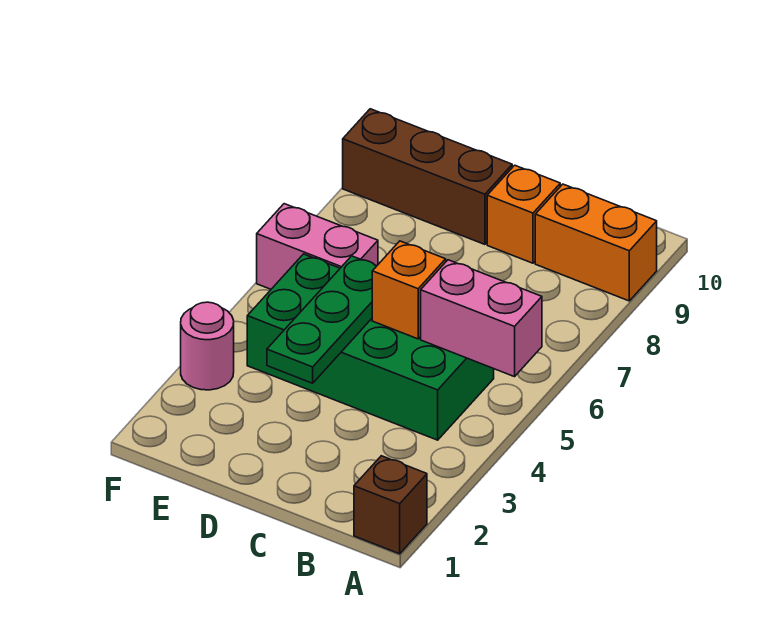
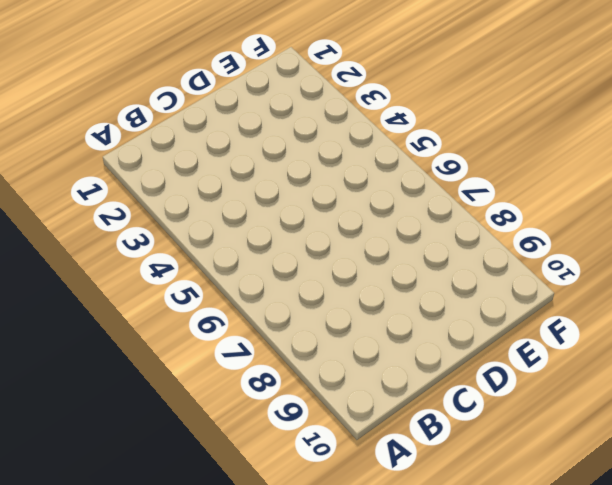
none -> brown brick A1 level 1
none -> orange brick A9:B9 level 1

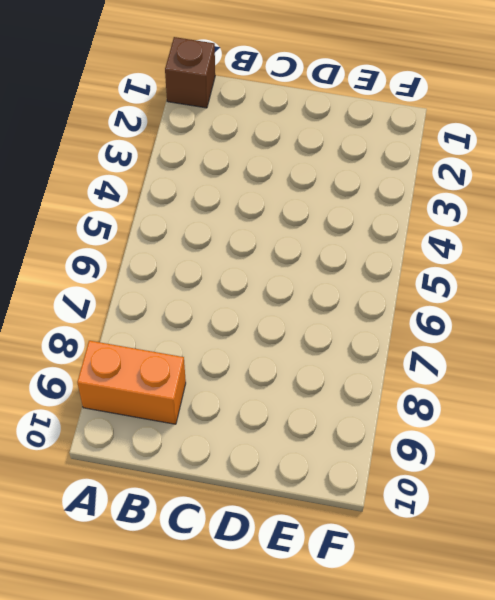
none -> green brick B4:E5 level 1
none -> orange brick C9 level 1

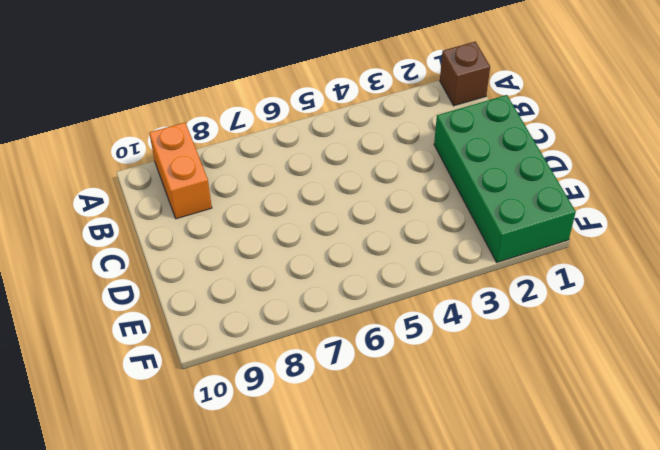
green brick C1:F2 level 1 -> green brick B4:E5 level 1
none -> orange brick C9 level 1
none -> brown brick D9:F9 level 1

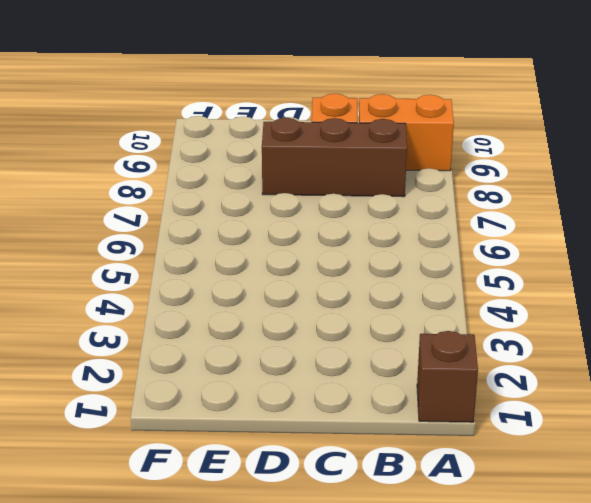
brown brick B8:D8 level 1 -> brown brick D9:F9 level 1
none -> green brick B4:E5 level 1
none -> pink brick E6:F6 level 1

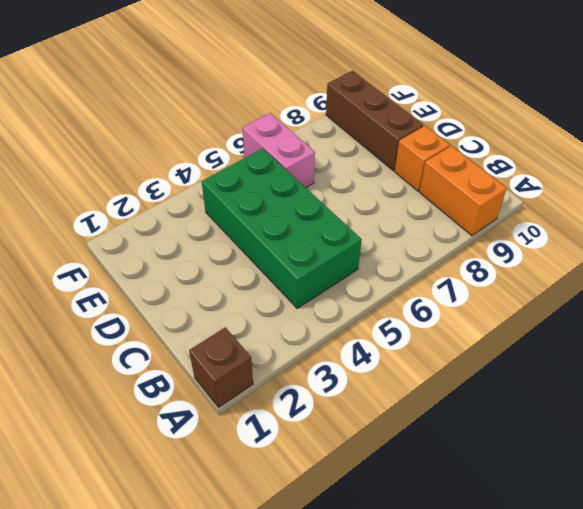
none -> pink round brick F3 level 1
none -> pink brick A5:B5 level 2

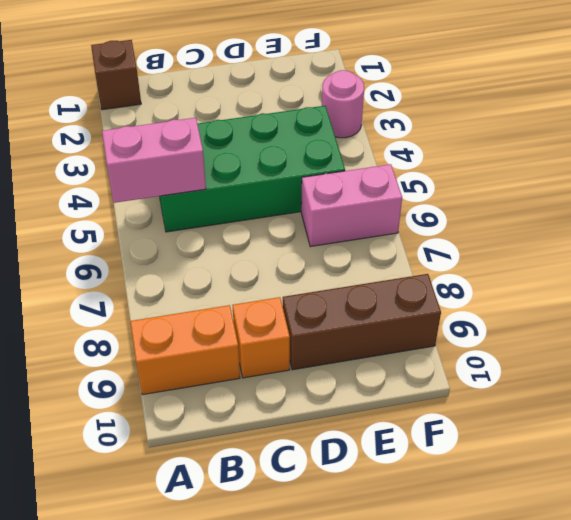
none -> orange brick C5 level 2
none -> green plate D3:D5 level 2

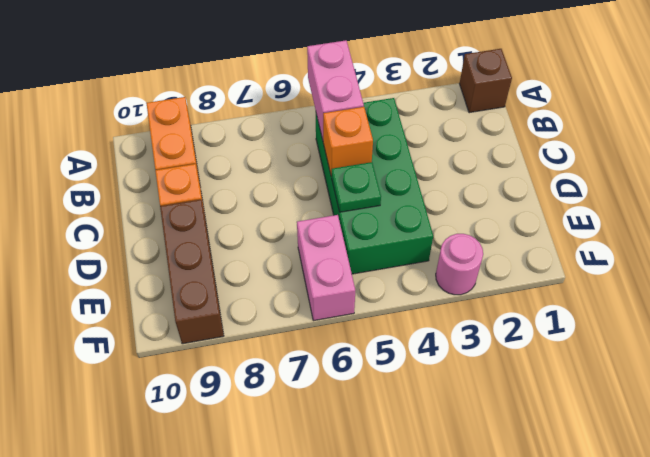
green plate D5 level 2 -> green plate D3:D5 level 2

